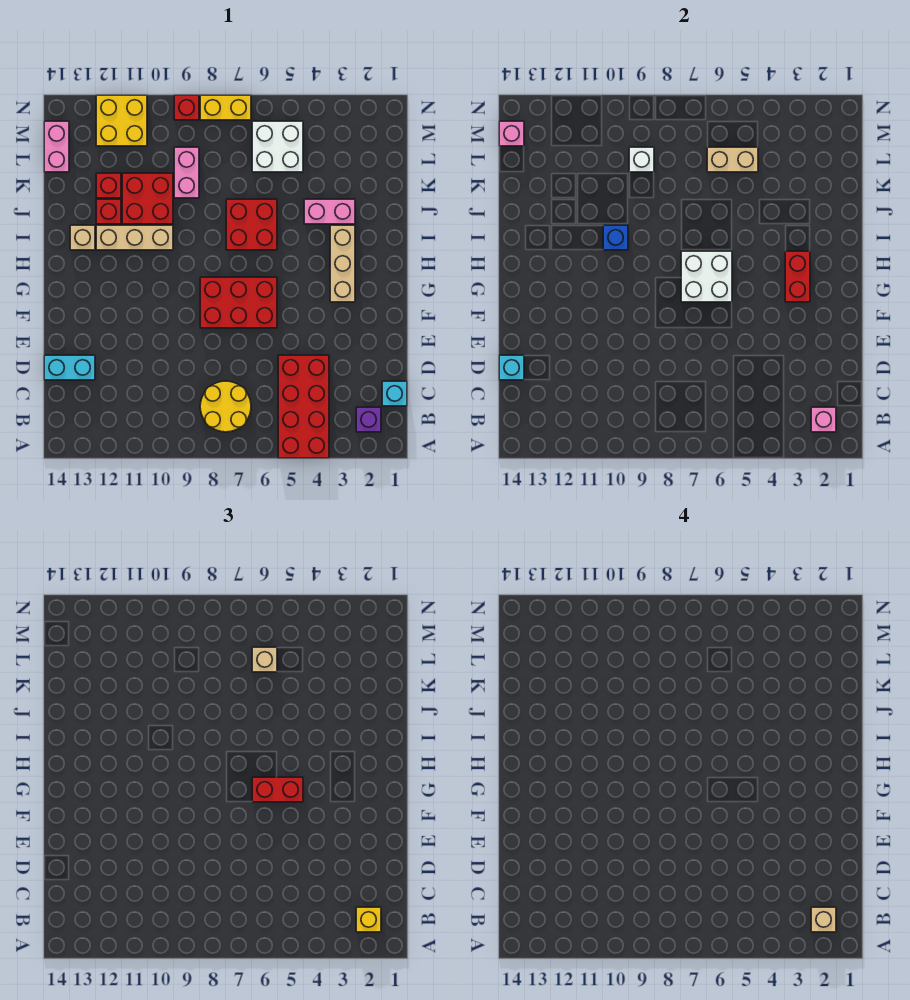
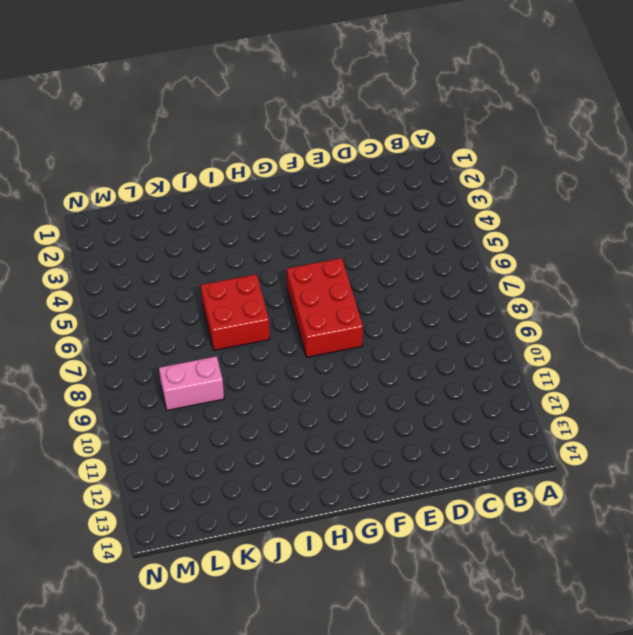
none -> red brick A4:D5 level 1
none -> purple brick B2 level 1
none -> yellow round brick B7:C8 level 1
none -> cyan brick C1 level 1

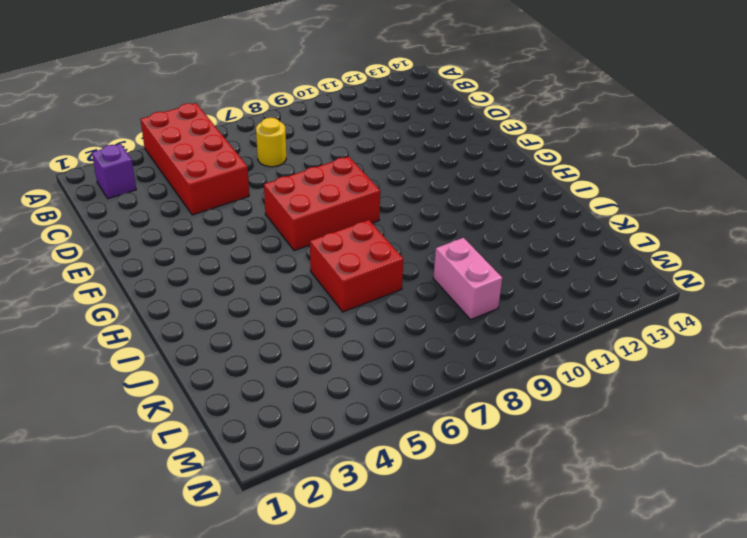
yellow round brick C7 level 1 -> yellow round brick B7:C8 level 1
none -> cyan brick C1 level 1
none -> cyan brick D13:D14 level 1
none -> tan brick G3:I3 level 1
none -> tan brick I10:I12 level 1

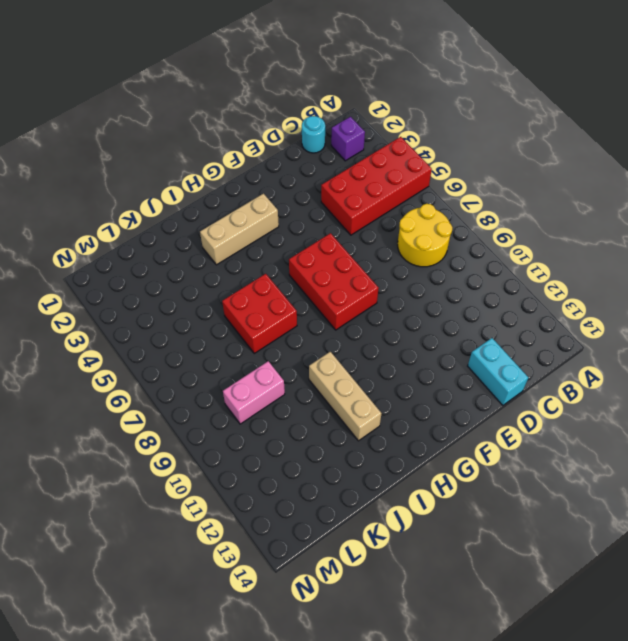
cyan round brick C1 level 1 -> cyan brick C1 level 1
none -> tan brick I13 level 1
none -> pink brick J3:J4 level 1
none -> red brick J10:K11 level 1
none -> red brick J12 level 1

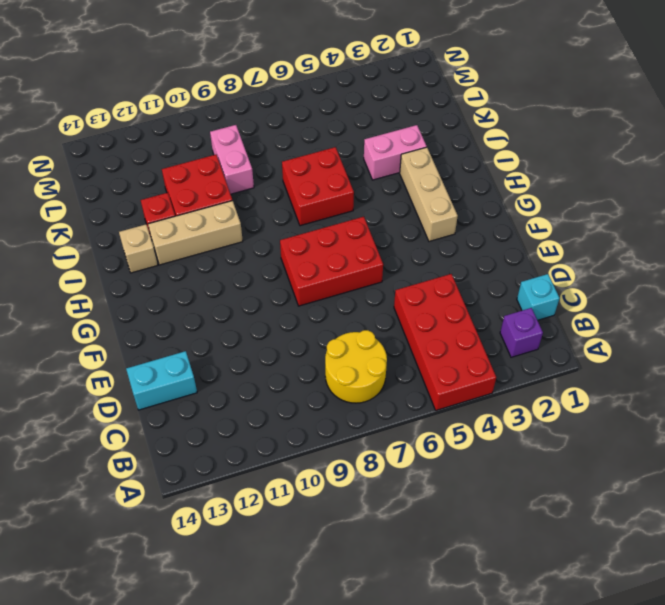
none -> red brick K12 level 1
none -> white brick L5:M6 level 1
none -> pink brick L14:M14 level 1
none -> yellow brick M11:N12 level 1

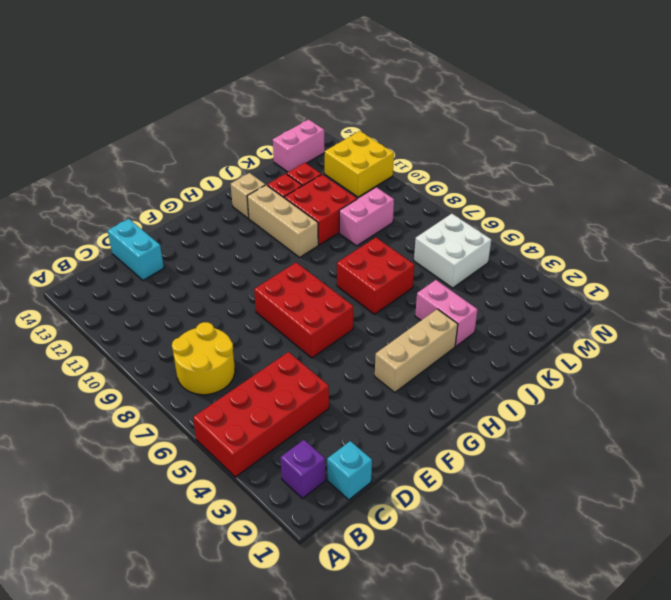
none -> yellow brick N7:N8 level 1
none -> red brick N9 level 1
none -> pink brick B2 level 2
none -> cyan brick D14 level 2

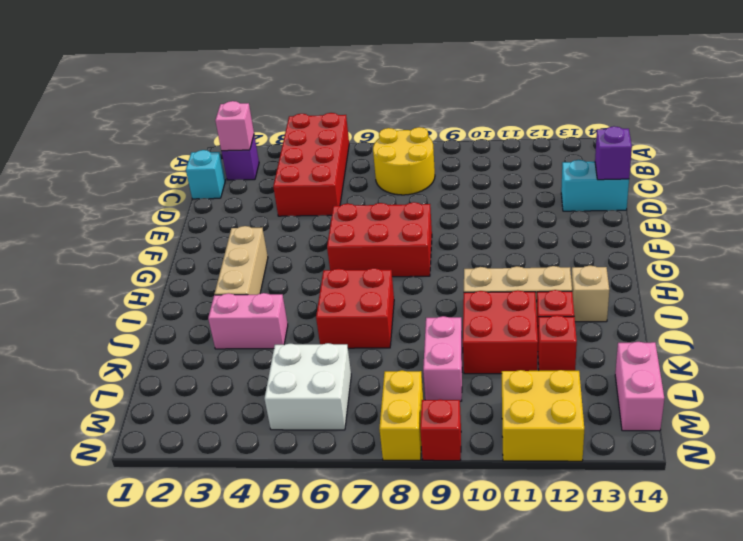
purple brick D14 level 2 -> cyan brick D14 level 2
yellow brick M8:N8 level 1 -> yellow brick N7:N8 level 1
none -> red brick G3:H3 level 2
none -> white brick G6:H7 level 2
none -> blue brick I10 level 2
none -> tan brick L5:L6 level 2

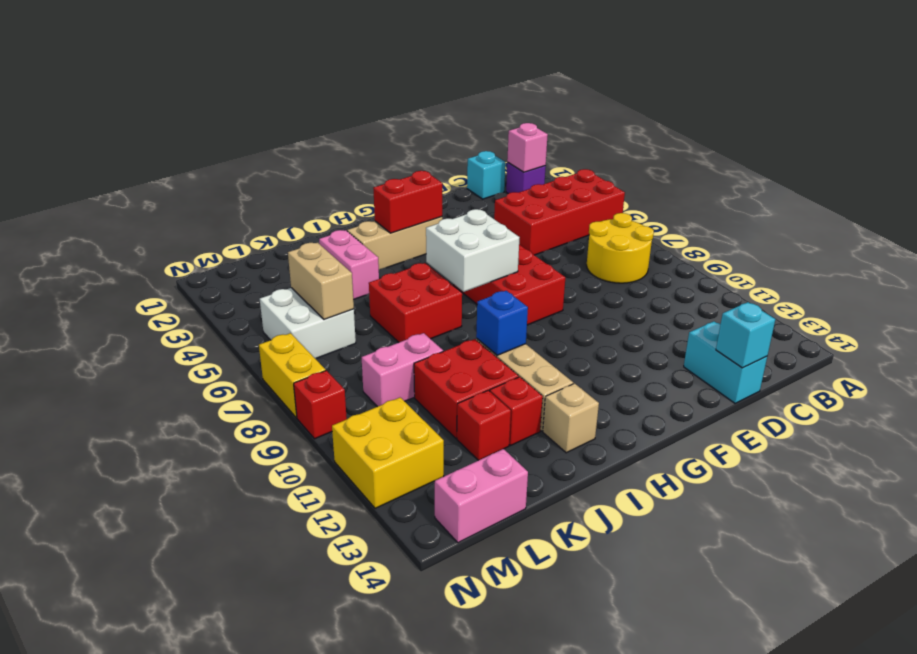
none -> white brick L9 level 2
none -> pink brick M14 level 2
none -> yellow brick B2 level 3
none -> red brick G5:G6 level 3

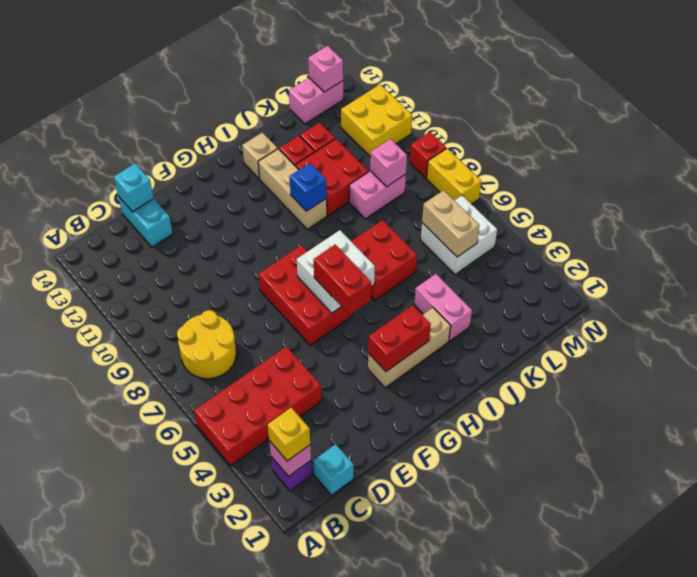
pink brick L9 level 2 -> white brick L9 level 2
none -> tan brick L6 level 3
none -> tan brick B2 level 4

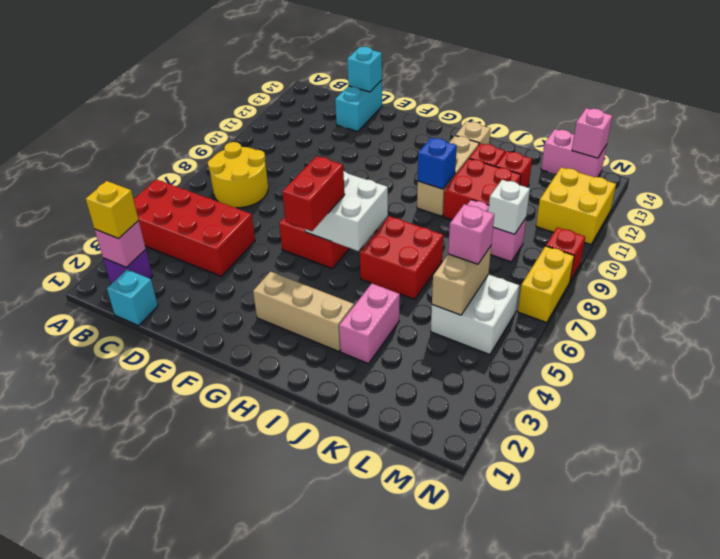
pink brick L6 level 3 -> tan brick L6 level 3
none -> red brick G3:H3 level 2
none -> tan brick B2 level 4

